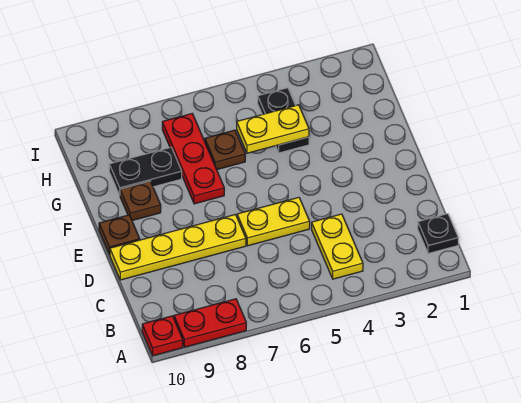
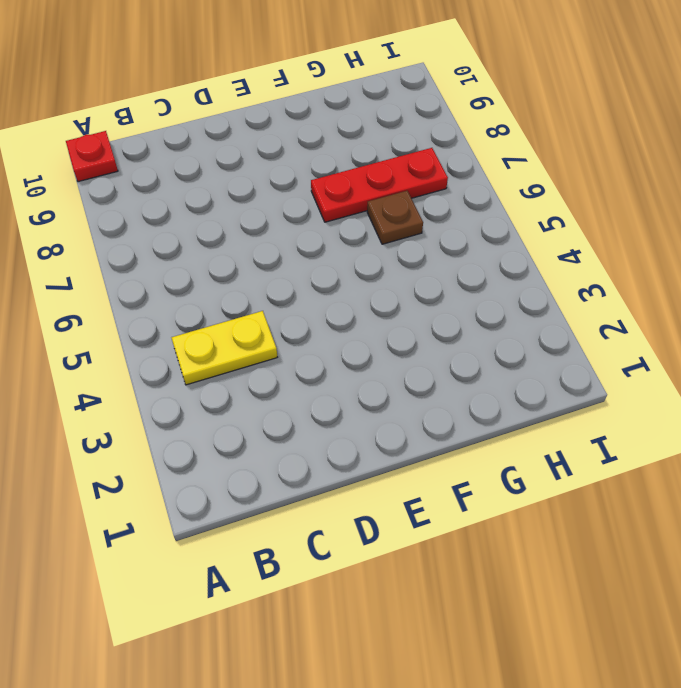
none -> red plate A8:A9 level 1
none -> black plate B1 level 1
none -> yellow plate D5:D6 level 1

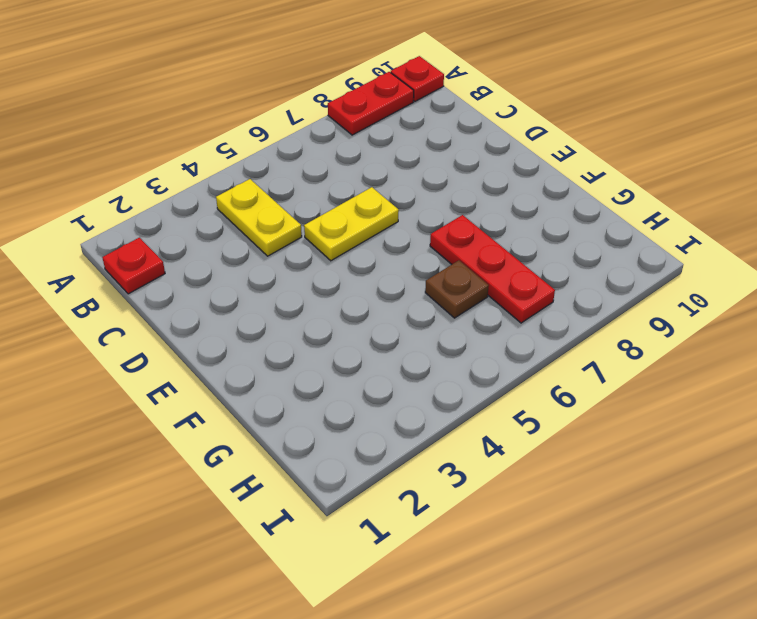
red plate B1 level 1 -> black plate B1 level 1
none -> yellow plate D7:D10 level 1
none -> brown plate E10 level 1
none -> brown plate F9 level 1

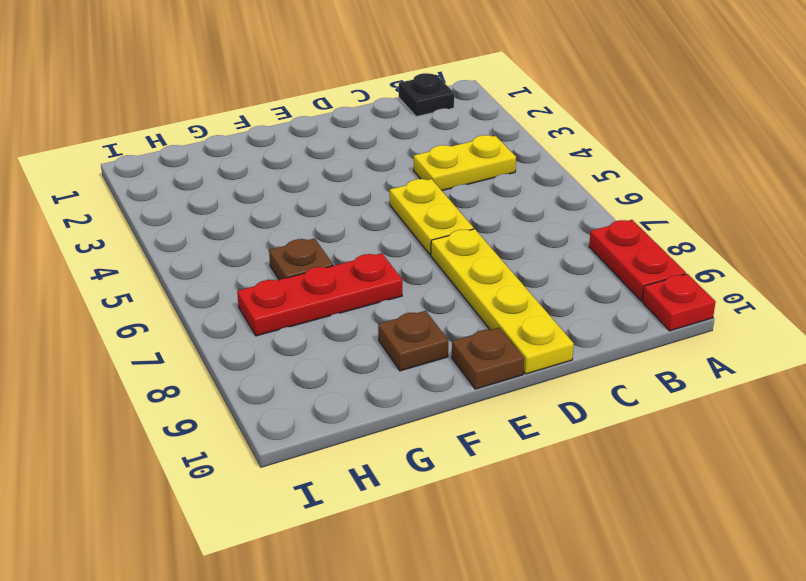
none -> black plate G4:H4 level 1
none -> black plate G8:G9 level 1
none -> yellow plate G4:G5 level 2

